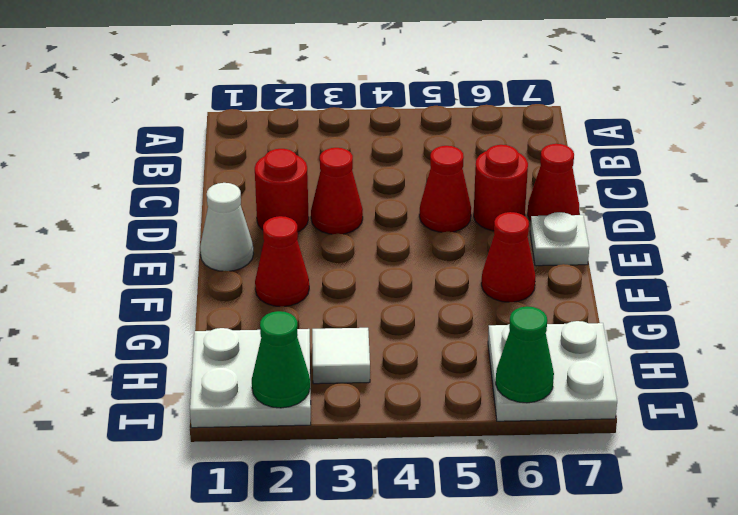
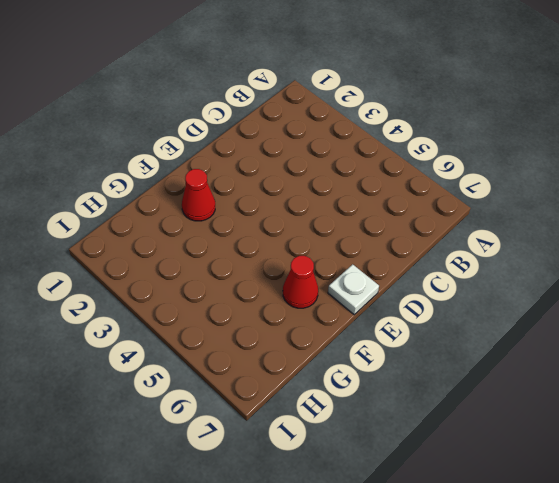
none -> red round brick D2 level 1
none -> red cone D3 level 1
none -> red cone D5 level 1

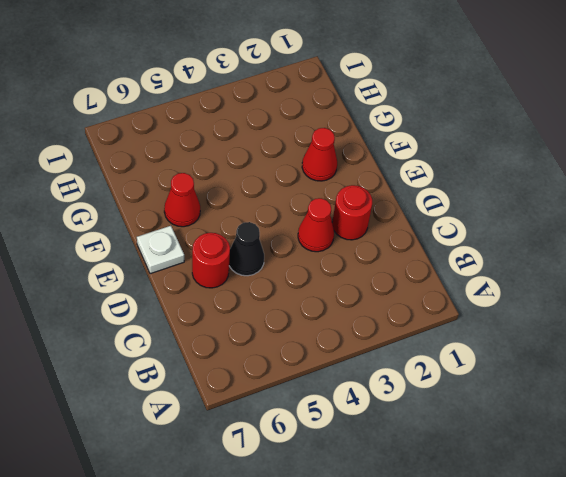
black cone D5 level 1 -> red cone D5 level 1
none -> red cone D7 level 1
none -> white cone E1 level 1
none -> white plate H1:I2 level 1

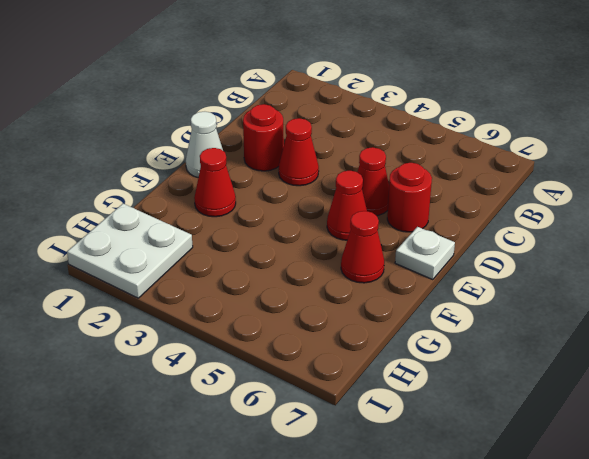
red cone E5 level 1 -> red cone D7 level 1
none -> white tile H3 level 1
none -> white plate H6:I7 level 1
none -> green cone I2 level 2

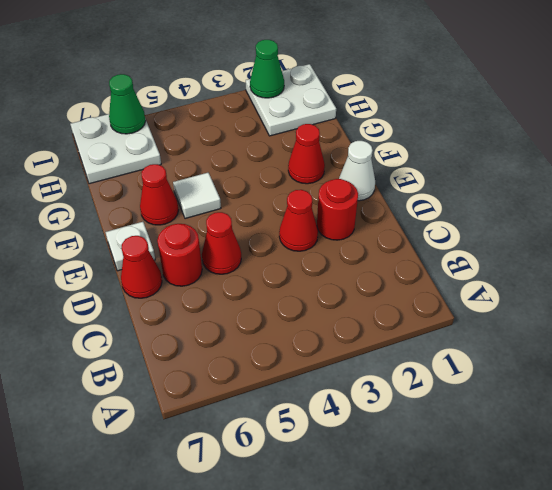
white tile F5 level 1 -> white tile H3 level 1

